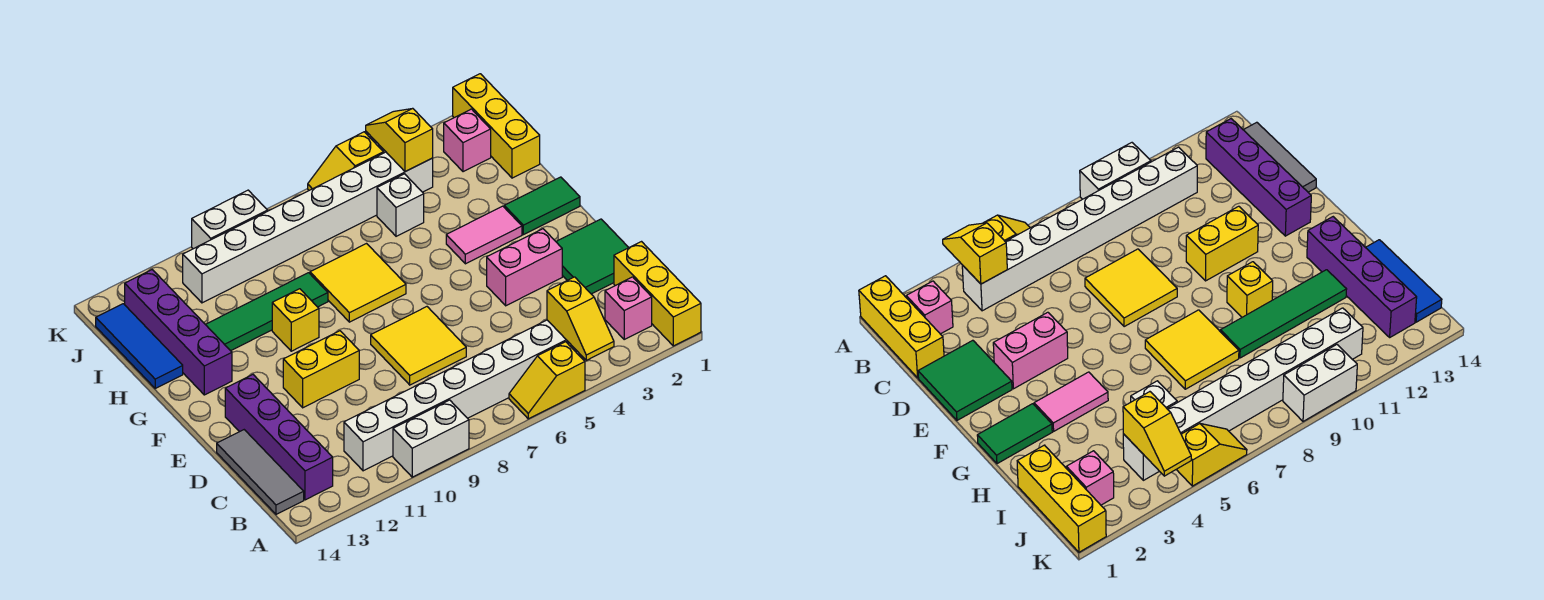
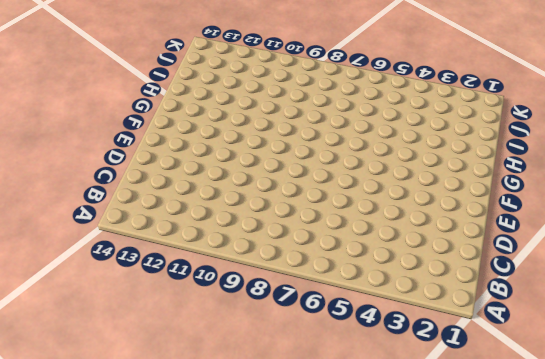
none -> yellow brick A1:C1 level 1
none -> yellow slope A5:A6 level 1 top 5
none -> white brick A9:A10 level 1

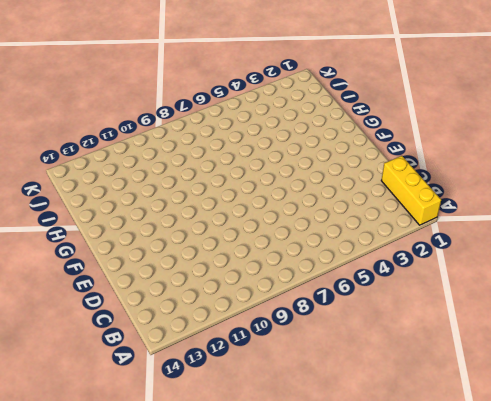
none -> yellow slope A5:A6 level 1 top 5
none -> white brick A9:A10 level 1
none -> pink brick B2 level 1

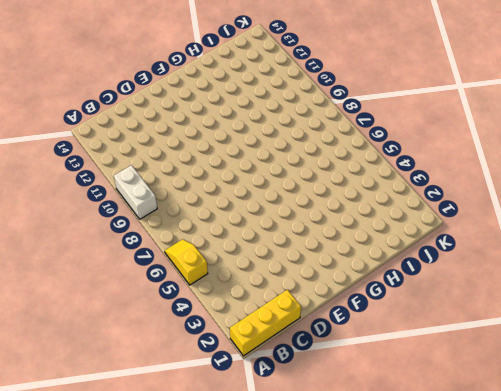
none -> pink brick B2 level 1
none -> white brick B4:B11 level 1
none -> purple brick B13:E13 level 1

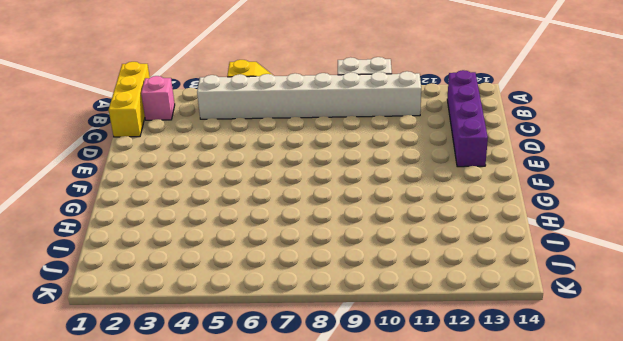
none -> grey tile B14:D14 level 1
none -> green tile D1:E2 level 1
none -> yellow tile D7:E8 level 1

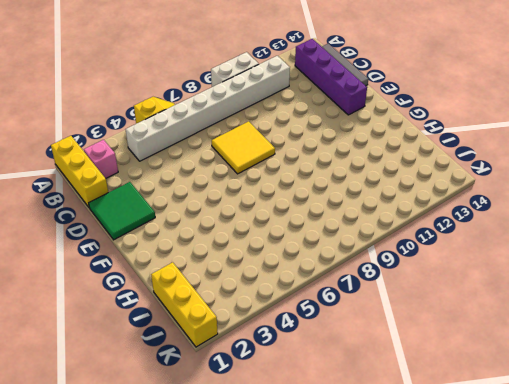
none -> pink brick E3:E4 level 1
none -> yellow brick E10:E11 level 1
none -> green tile G1:G2 level 1

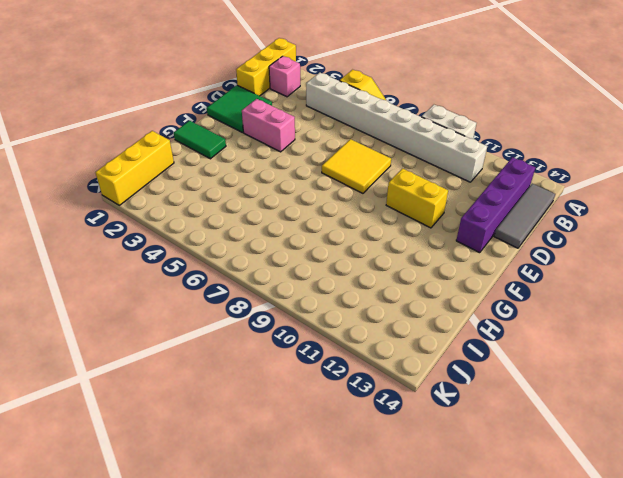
none -> pink tile G3:G4 level 1
none -> yellow tile G7:H8 level 1
none -> yellow brick G10 level 1

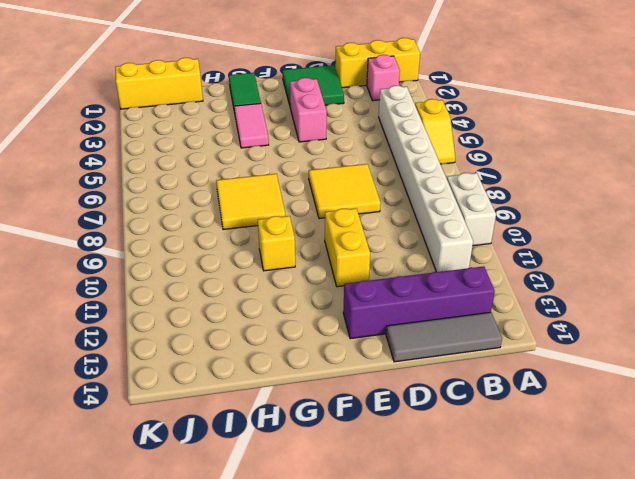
none -> purple brick G13:J13 level 1
none -> green tile H9:H12 level 1
none -> blue tile H14:J14 level 1

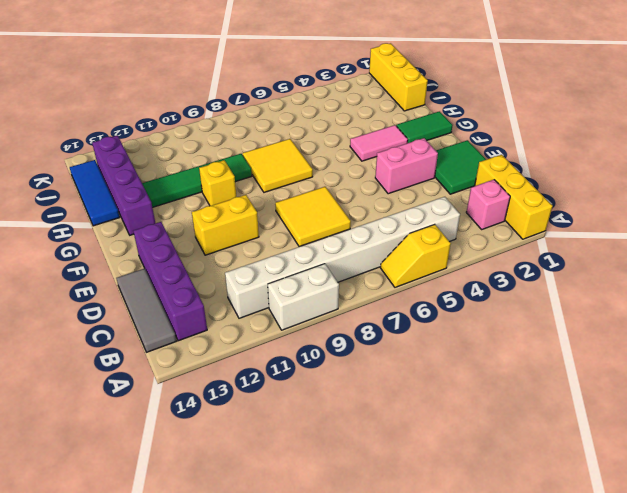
none -> white brick I5 level 1
none -> pink brick J2 level 1
none -> white brick J4:J11 level 1

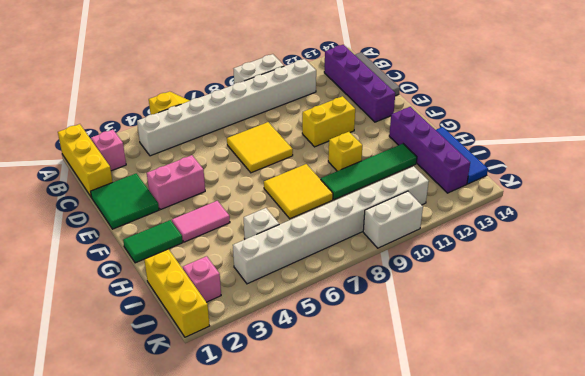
none -> yellow slope K5:K6 level 1 top 5
none -> yellow slope A4:B4 level 2 top B
none -> yellow slope J4:K4 level 2 top J

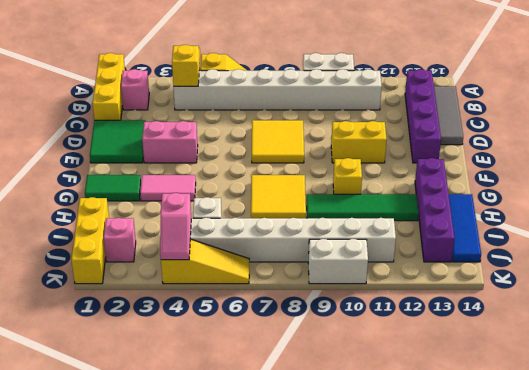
pink slope J4:K4 level 2 top J -> yellow slope J4:K4 level 2 top J
yellow slope K4:K6 level 1 top 4 -> yellow slope K5:K6 level 1 top 5

